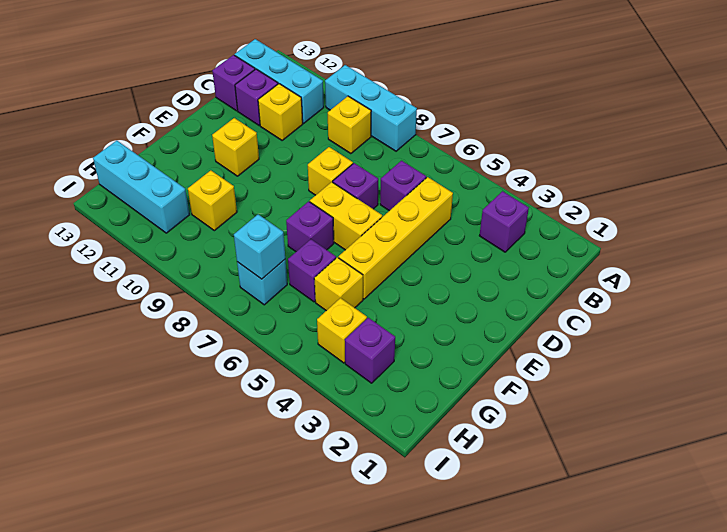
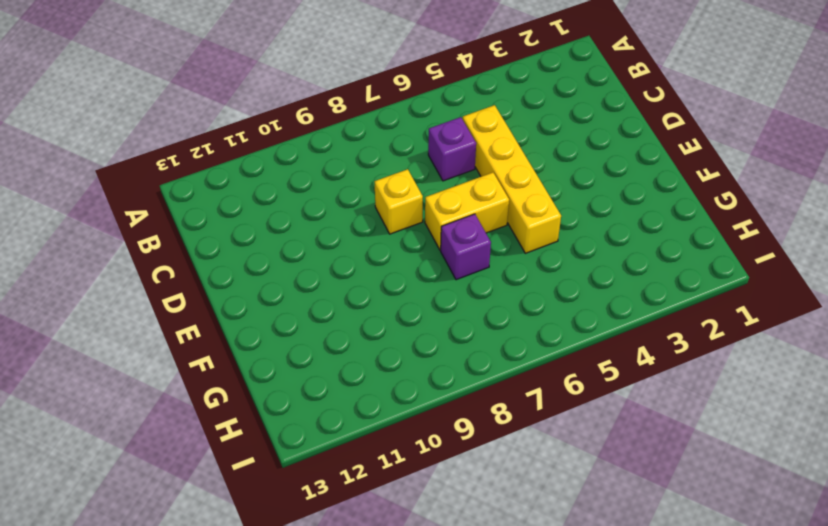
none -> cyan brick A8:A10 level 1
none -> purple brick B3 level 1
none -> yellow brick B9 level 1

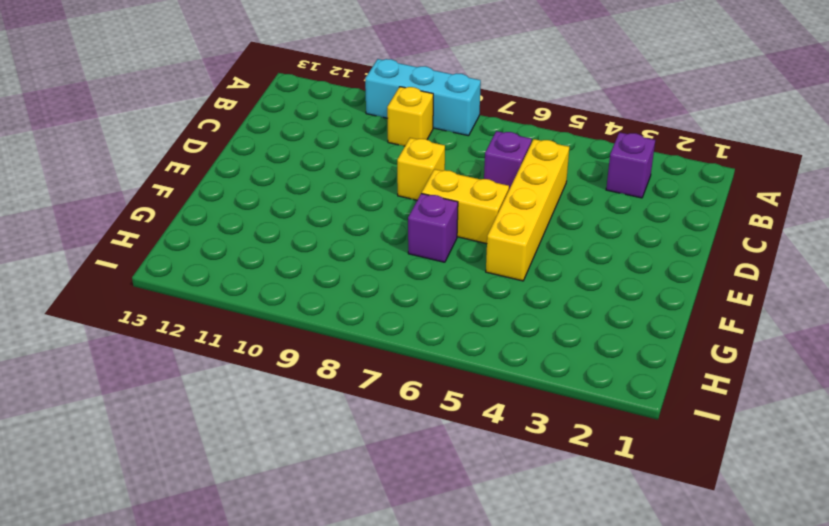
none -> cyan brick B11:B13 level 1
none -> yellow brick C11 level 1
none -> purple brick C12 level 1

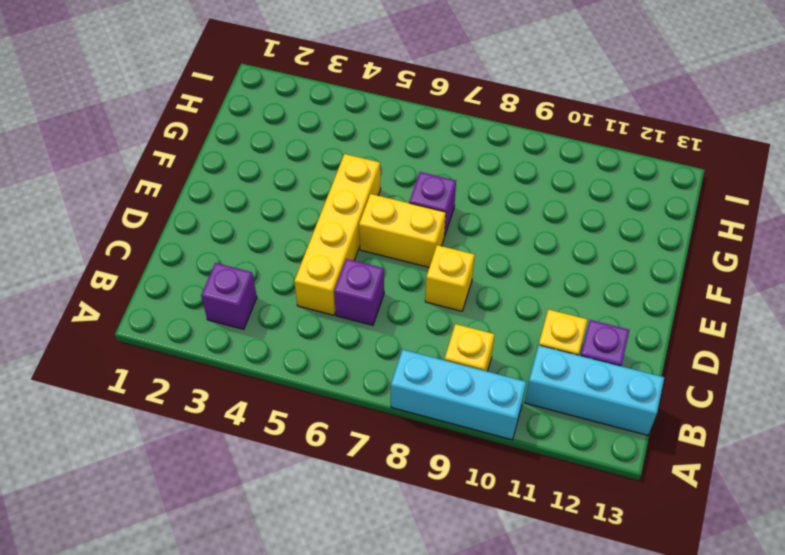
none -> purple brick C13 level 1
none -> purple brick D7 level 1
none -> yellow brick E11 level 1

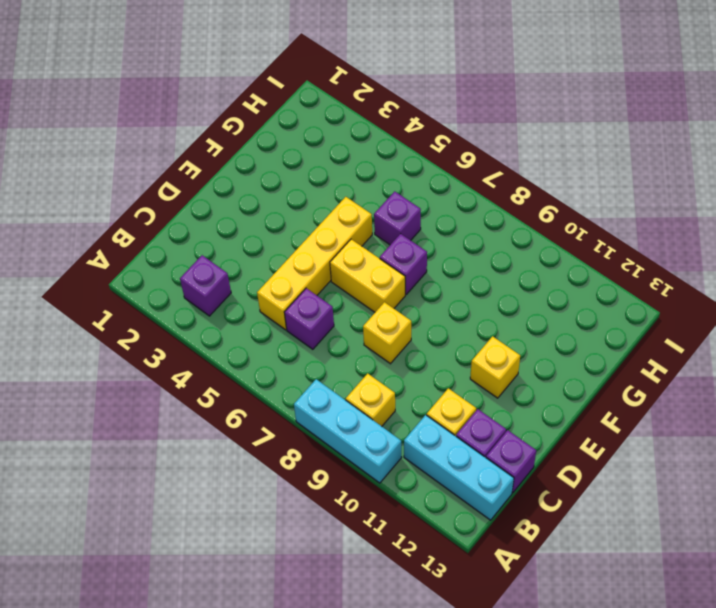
none -> purple brick D7 level 1
none -> yellow brick G5 level 1
none -> yellow brick G10 level 1

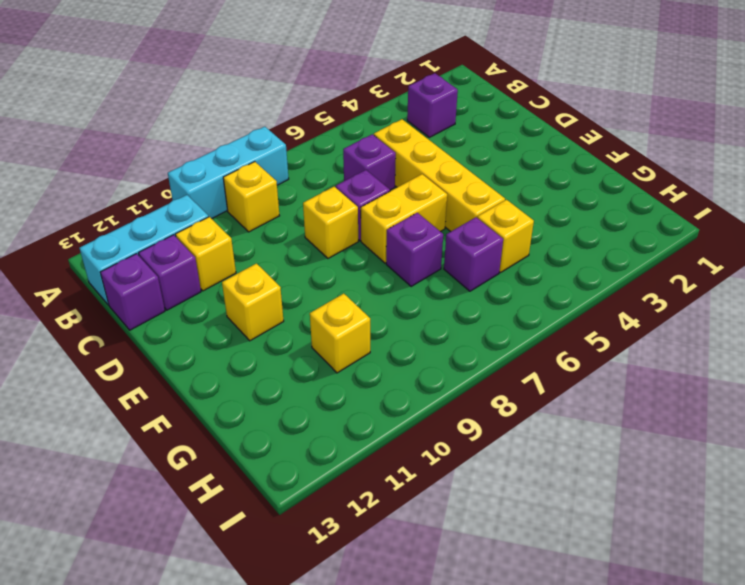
none -> purple brick H3 level 1
none -> yellow brick H4 level 1
none -> cyan brick H7 level 1

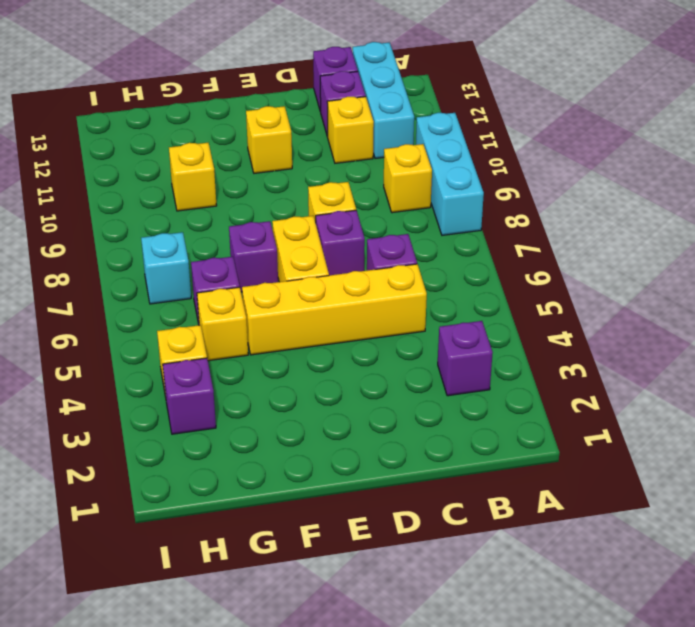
none -> cyan brick H11:H13 level 1
none -> cyan brick H7 level 2

